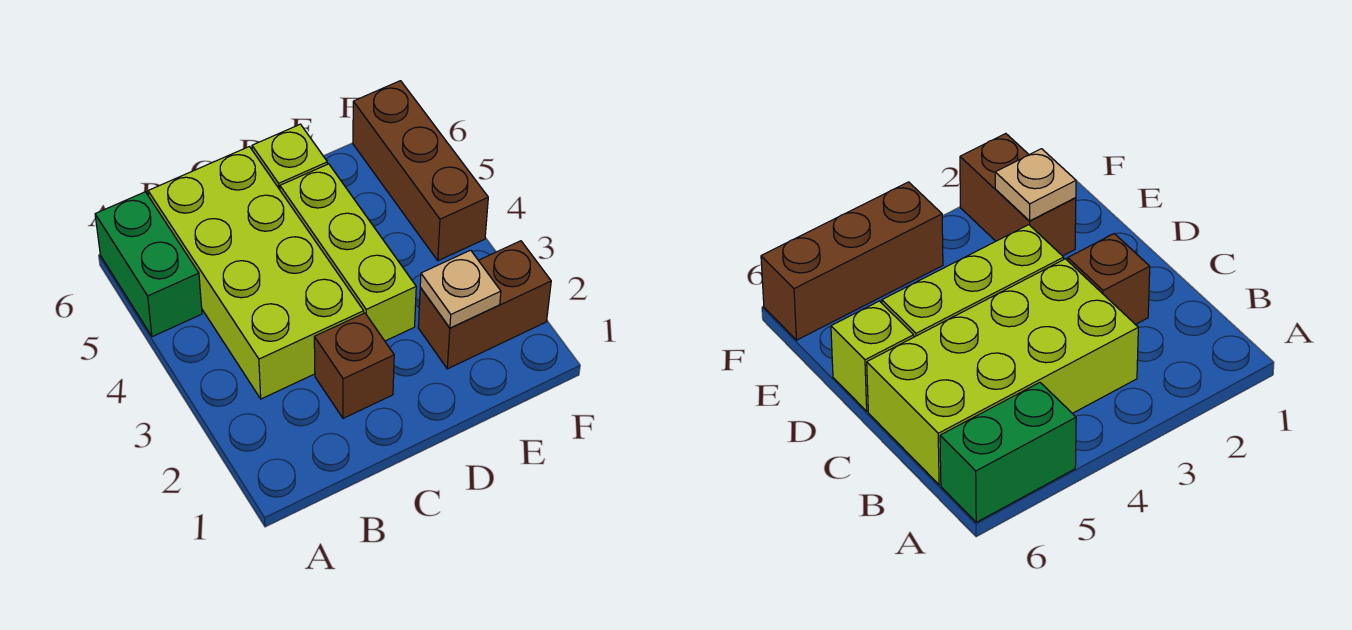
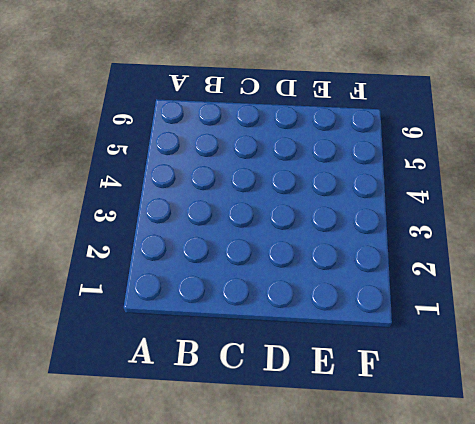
none -> green brick A5:A6 level 1
none -> lime brick B3:C6 level 1

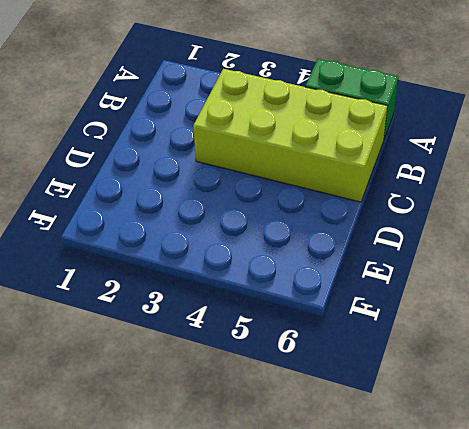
none -> brown brick C2 level 1
none -> lime brick D3:D5 level 1

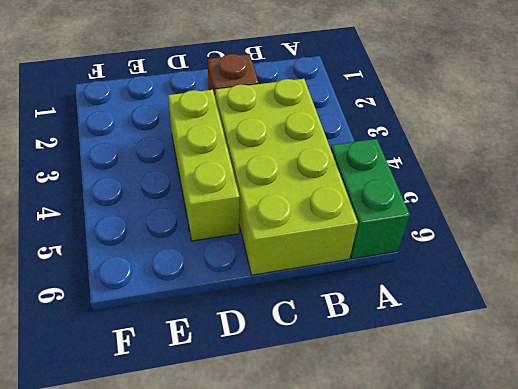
none -> lime brick D6 level 1
none -> brown brick E2:F2 level 1

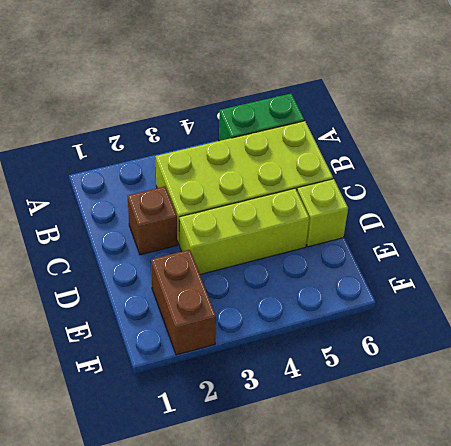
none -> brown brick F4:F6 level 1
none -> tan plate E2 level 2

